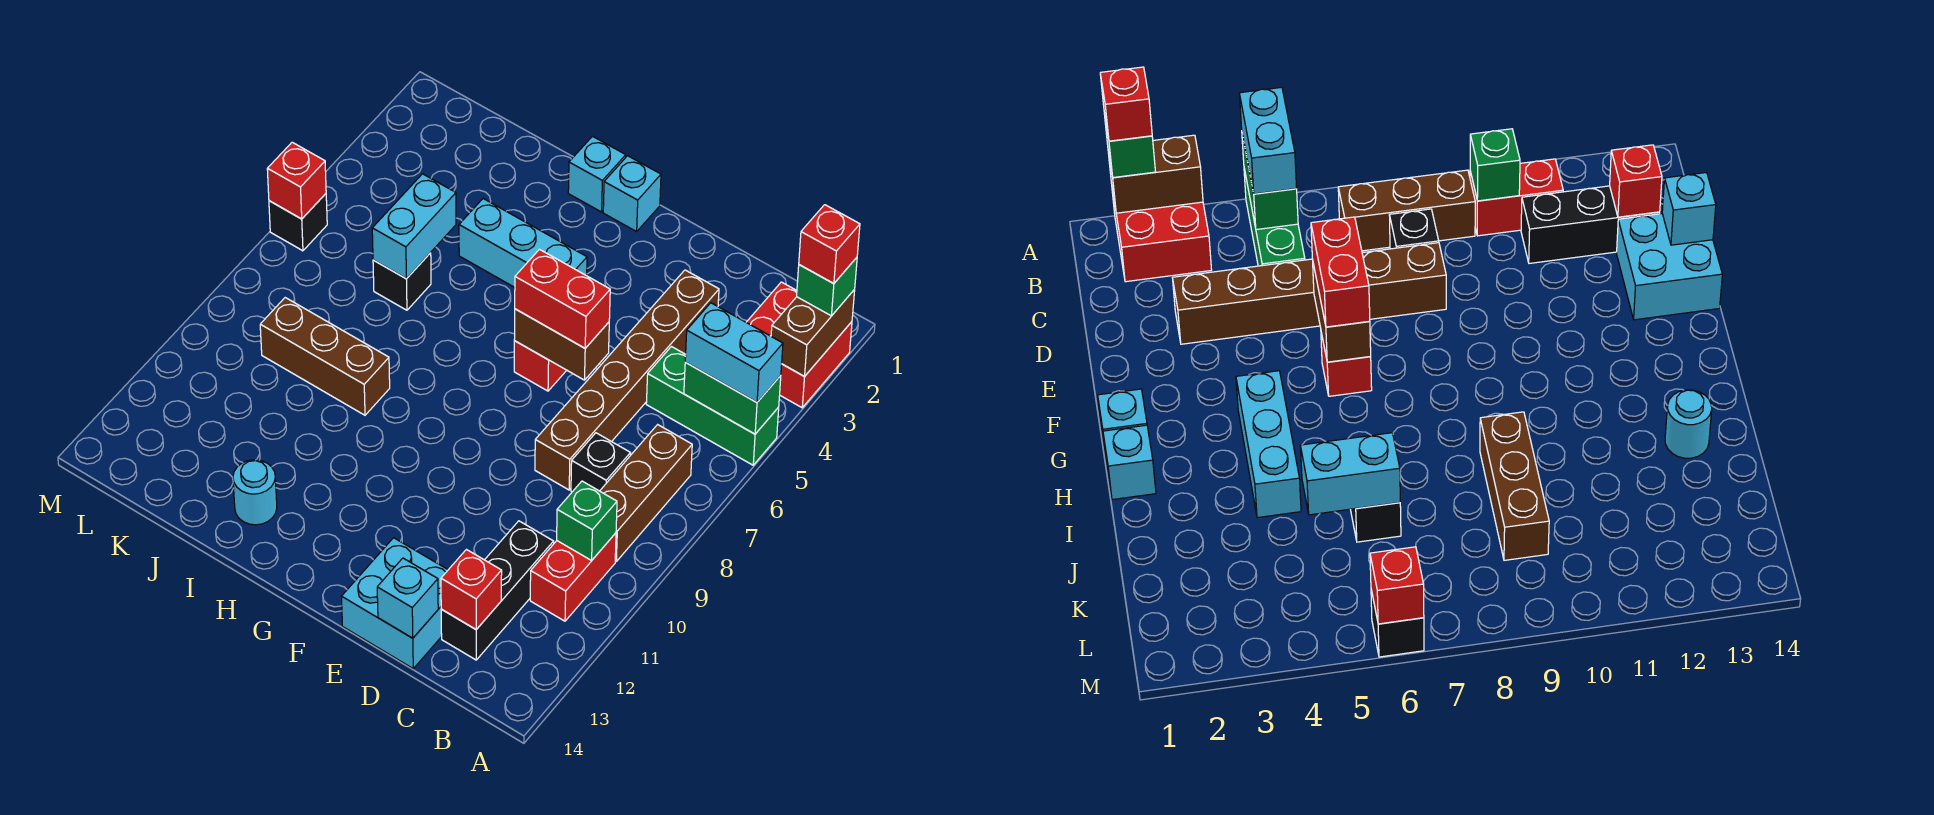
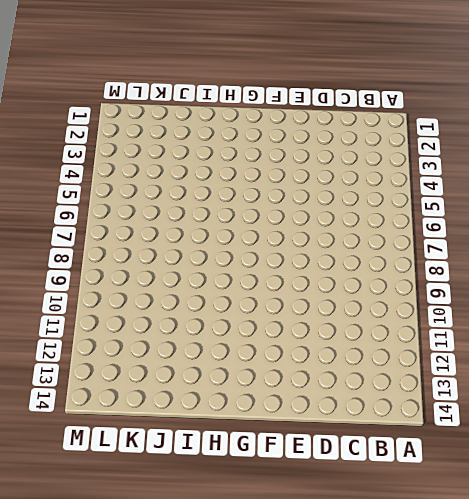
none -> red brick A2:B3 level 1
none -> green brick A5:C5 level 1
none -> brown brick B7:B9 level 1

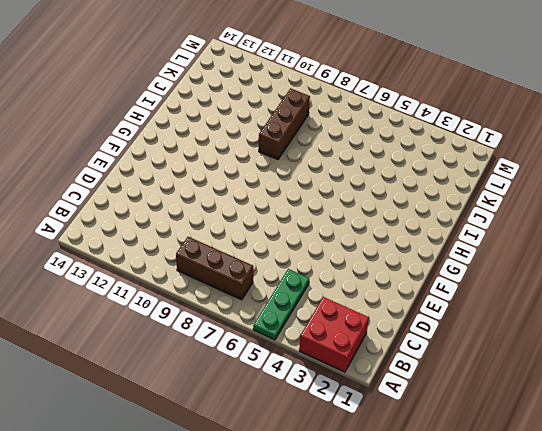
green plate A5:C5 level 1 -> green brick A5:C5 level 1
none -> red brick B10:B11 level 1
none -> black brick C8 level 1
none -> black brick C11:C13 level 1

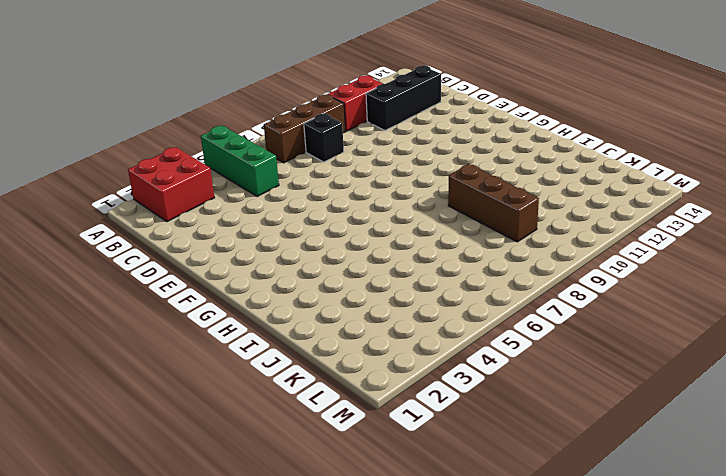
none -> brown brick D3:D8 level 1
none -> cyan brick D13:E14 level 1
none -> red brick F6 level 1

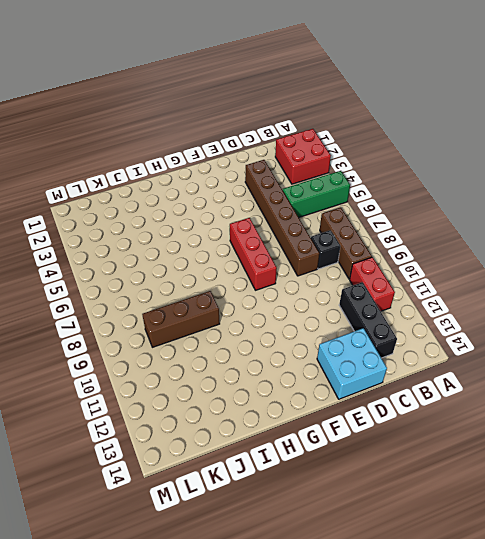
red brick F6:F8 level 1 -> red brick F6 level 1
none -> cyan brick G1 level 1
none -> cyan brick G4:I4 level 1
none -> cyan brick H1 level 1

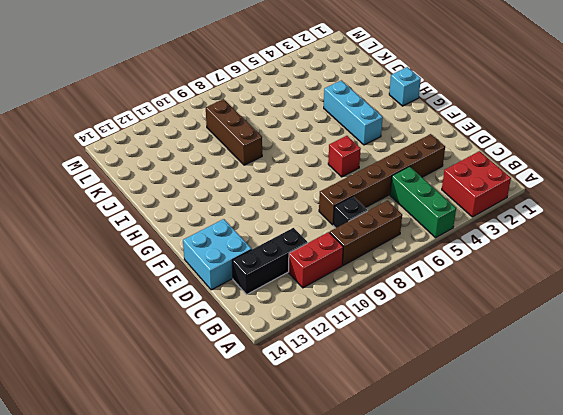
none -> cyan brick G1 level 1
none -> cyan round brick I13 level 1
none -> black brick J6 level 1

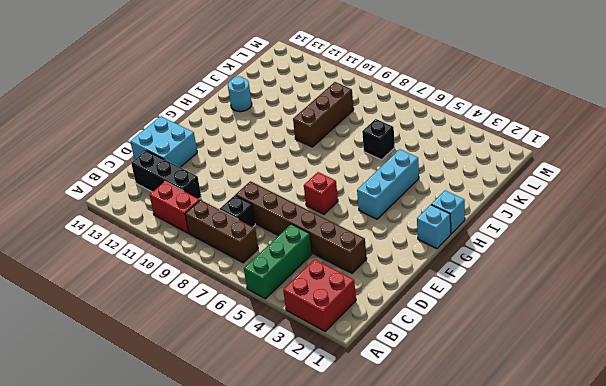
none -> black brick M6 level 1
none -> brown brick A2:A3 level 2
none -> green brick A5:B5 level 2

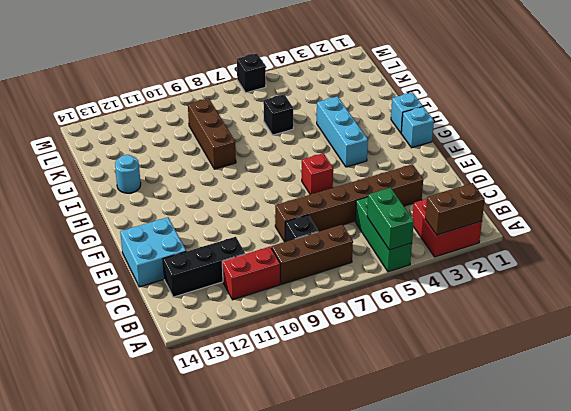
none -> green brick B10 level 2
none -> red brick C13 level 2
none -> cyan brick D14 level 2

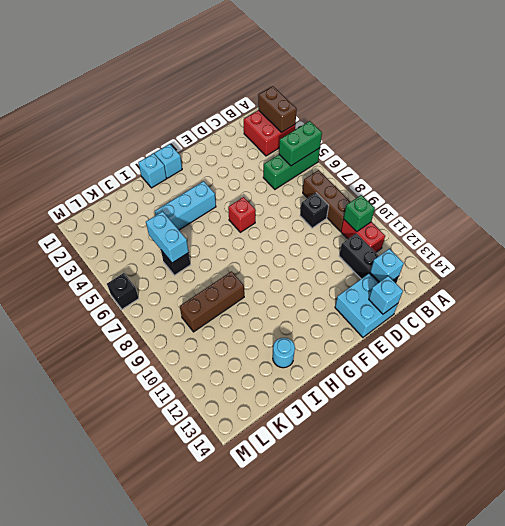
cyan brick C13 level 2 -> red brick C13 level 2
none -> brown brick D3:D8 level 1
none -> brown brick E6:F6 level 2
none -> red brick M6 level 2

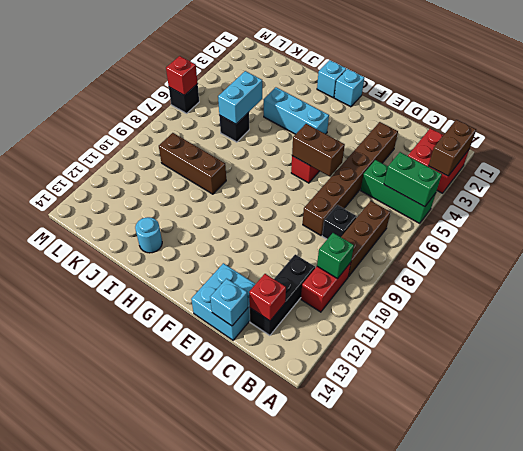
none -> green brick A2 level 3
none -> cyan brick A5:B5 level 3
none -> red brick E6:F6 level 3

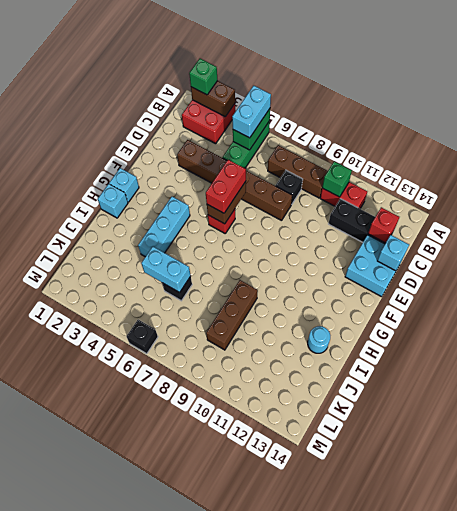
none -> red brick M6 level 2
none -> red brick A2 level 4

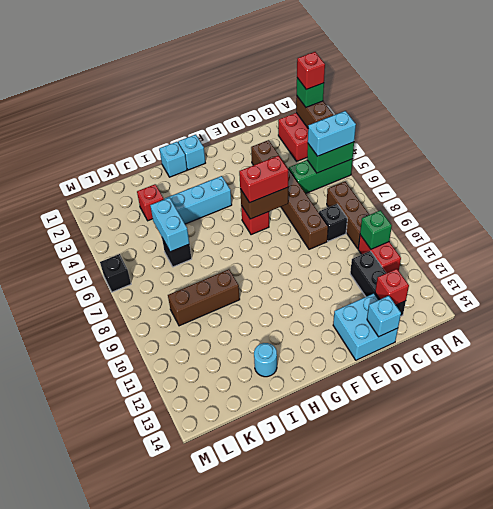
red brick J3 level 1 -> red brick M6 level 2

